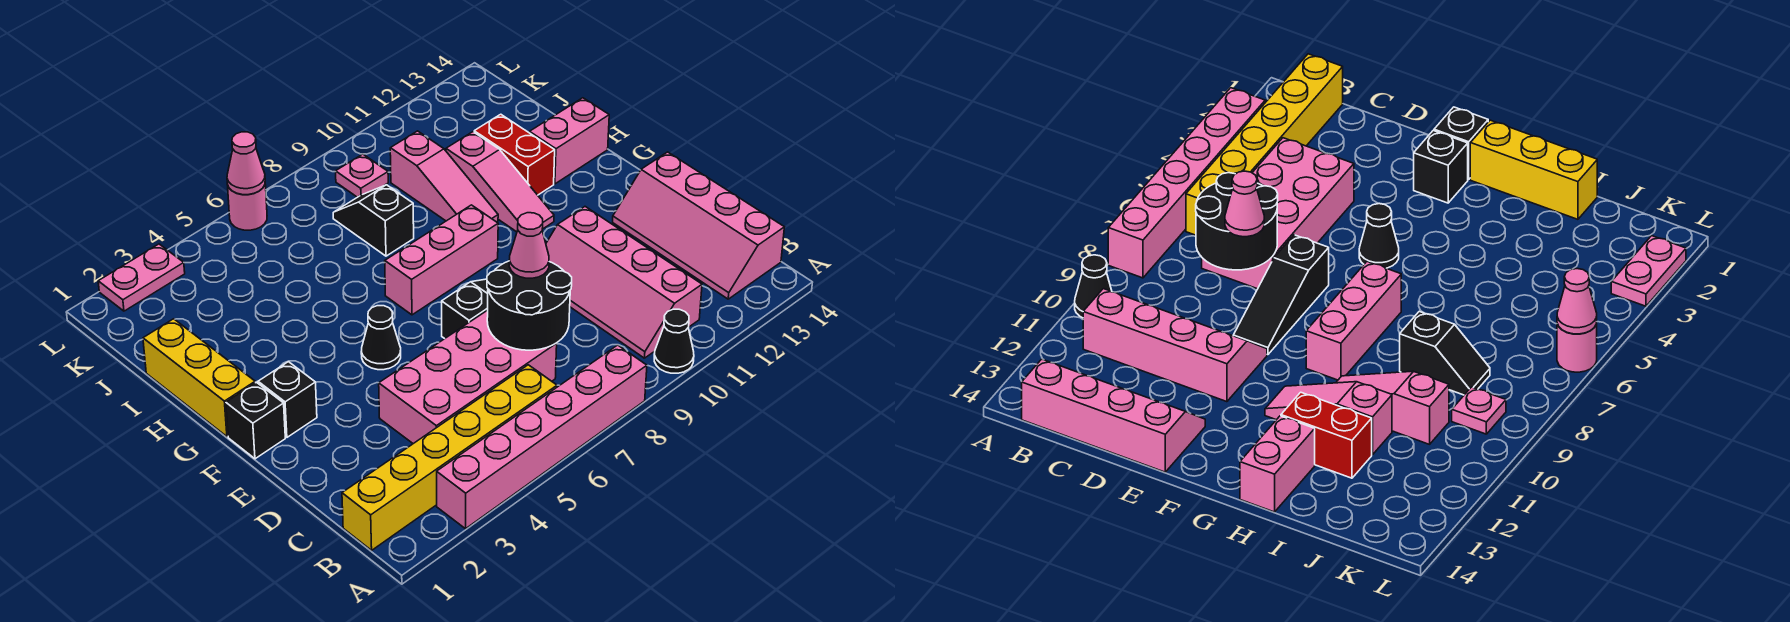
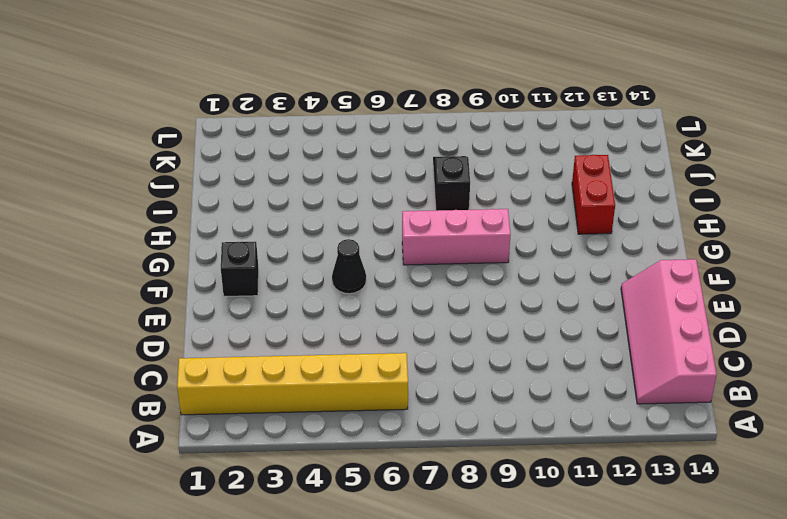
none -> pink brick A3:A8 level 1
none -> black cone A10 level 1
none -> pink slope B10:E11 level 1 top 11

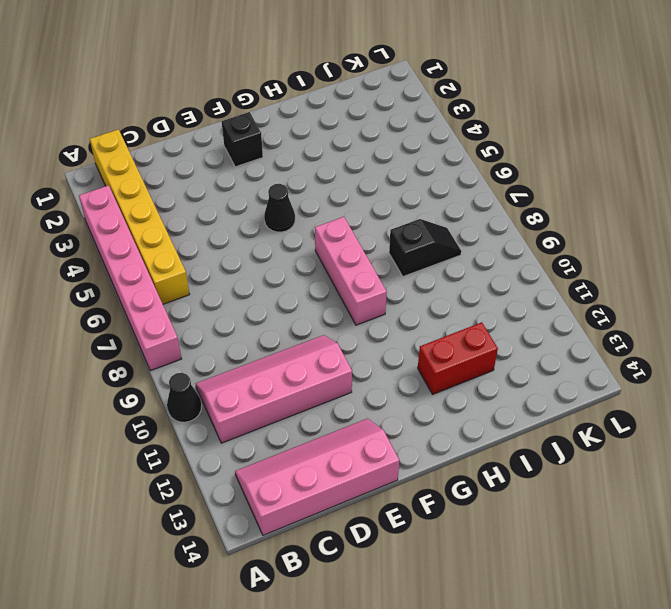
none -> pink brick C4:D7 level 1
none -> black slope E7:E9 level 1 top 7
none -> black brick F1 level 1

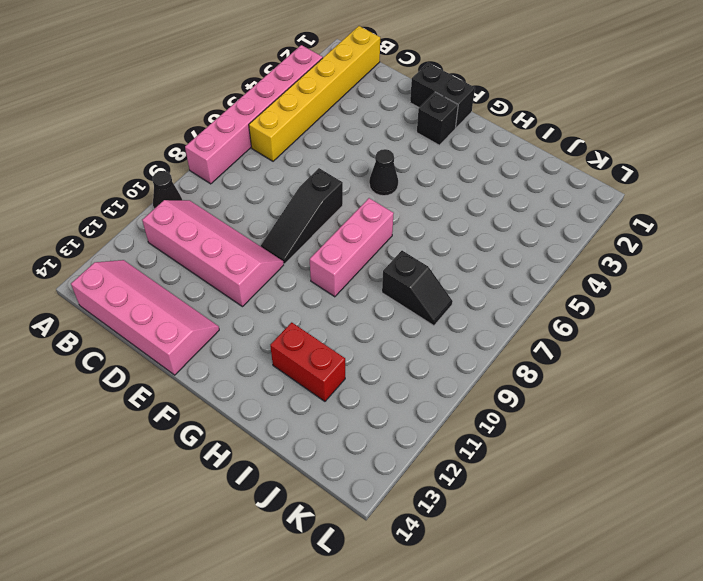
black brick E1:F1 level 1 -> black brick F1 level 1
none -> pink brick C4:D7 level 1
none -> yellow brick G1:I1 level 1
none -> pink slope G11:I11 level 1 top I

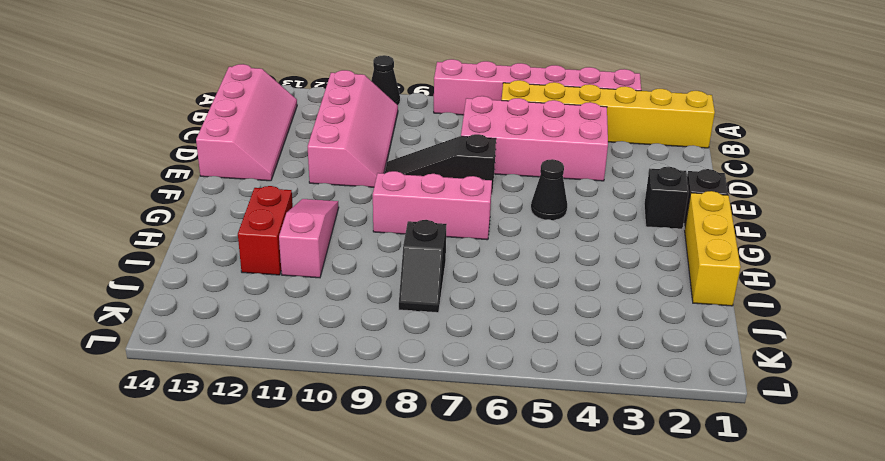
none -> pink slope H10:J10 level 1 top J
none -> pink brick H13:H14 level 1
none -> pink plate K9 level 1

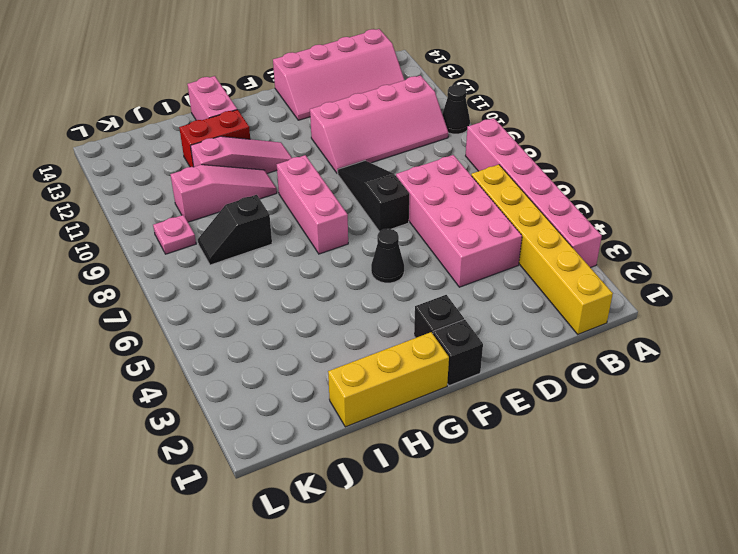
none -> pink plate L2:L3 level 1
none -> pink round brick L6 level 1
none -> black round brick C7:D8 level 2

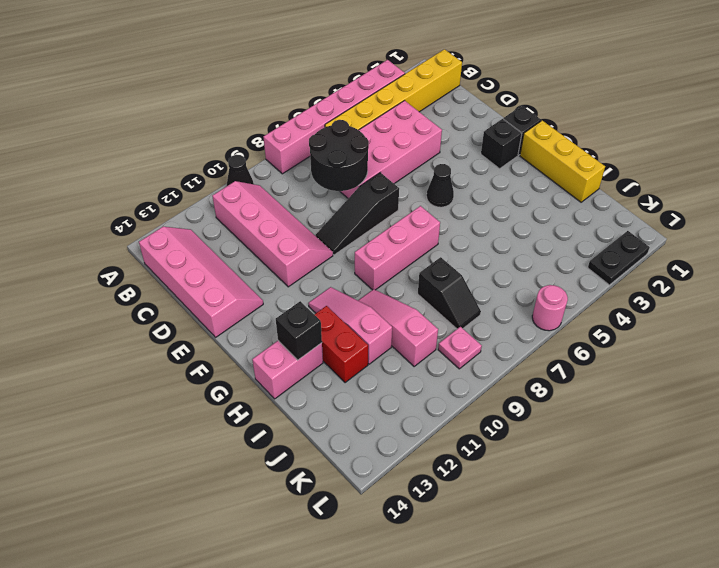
black brick H13 level 2 -> none
black plate L2:L3 level 1 -> pink plate L2:L3 level 1
none -> pink cone L6 level 2
none -> pink cone D8 level 3

